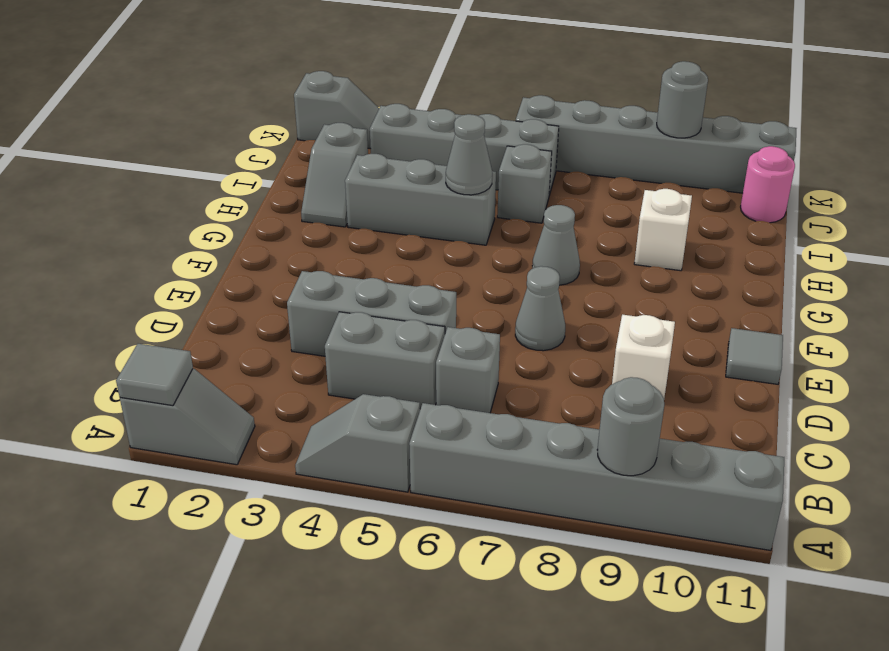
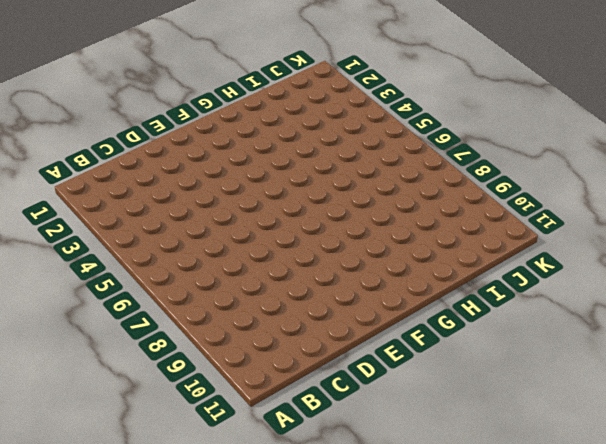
none -> grey slope A1:A2 level 1 top 1
none -> grey slope A4:A5 level 1 top 5
none -> grey brick A6:A11 level 1

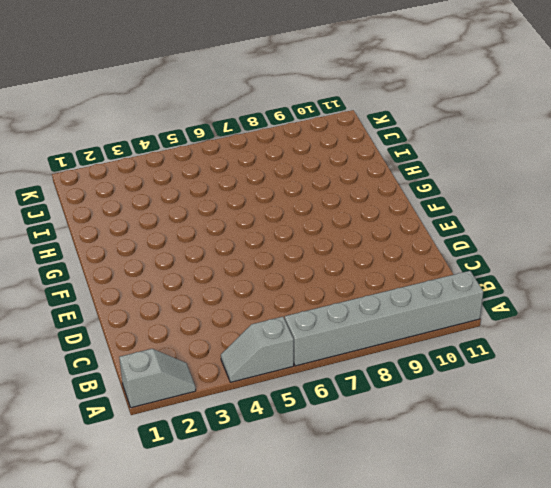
none -> grey brick C4:C5 level 1
none -> grey brick C6 level 1
none -> grey brick D3:D5 level 1

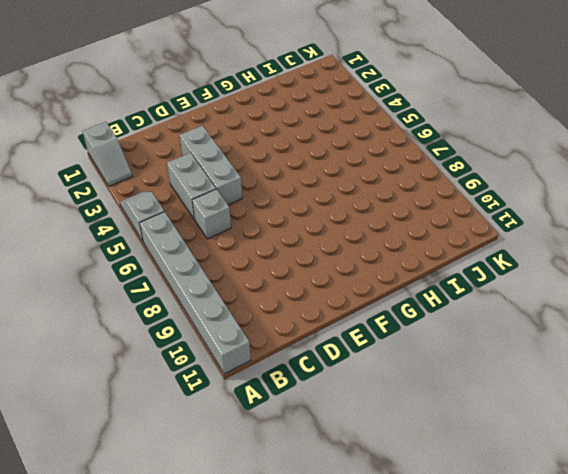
none -> white brick D9 level 1
none -> grey cone E7 level 1
none -> grey tile E11 level 1

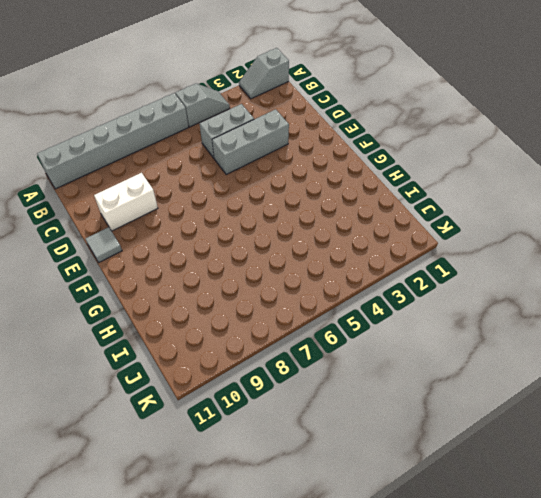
white brick D9:D10 level 1 -> white brick D9 level 1
none -> grey brick C6 level 1
none -> grey cone E7 level 1
none -> grey cone G7 level 1

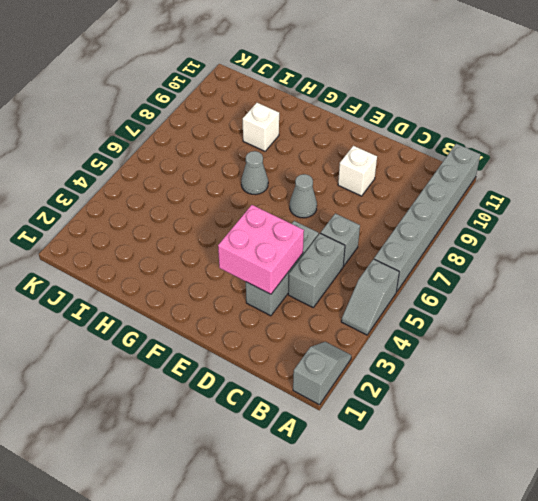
pink brick D3:E4 level 2 -> none
none -> grey tile E11 level 1
none -> grey slope H2:I2 level 1 top I
none -> grey brick H3:H5 level 1

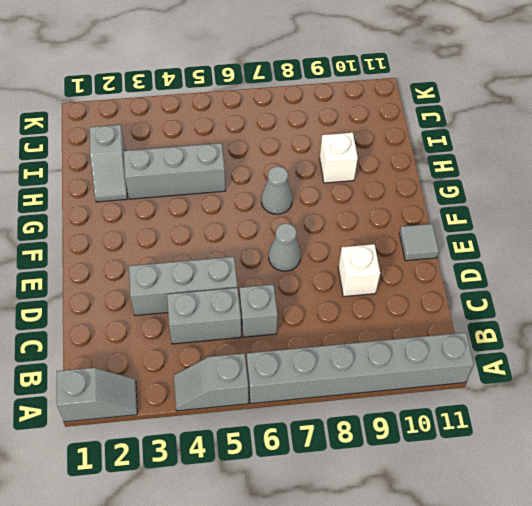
none -> grey brick I6 level 1
none -> grey brick J3:J6 level 1
none -> pink round brick J11 level 1

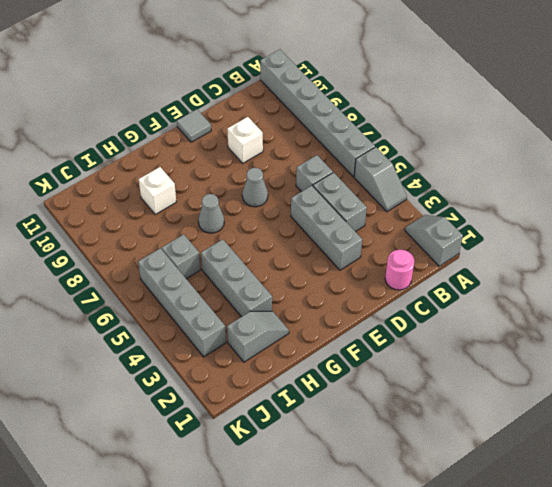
pink round brick C1 level 1 -> pink round brick J11 level 1
none -> grey slope K1:K2 level 1 top 1
none -> grey brick K6:K11 level 1
none -> grey tile A1 level 2

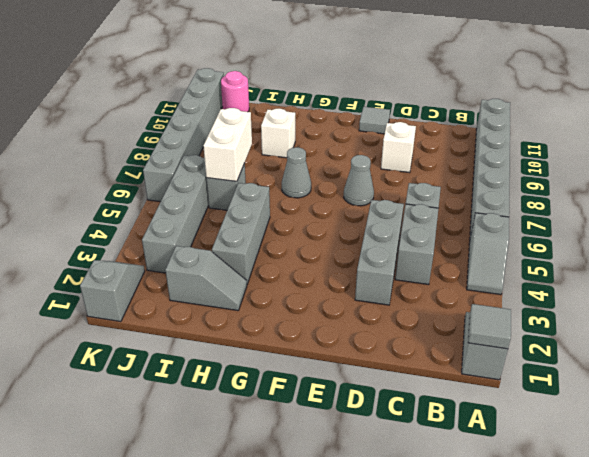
white brick I6:I7 level 2 -> none
none -> grey round brick A9 level 2
none -> grey cone H5 level 2
none -> grey round brick K9 level 2

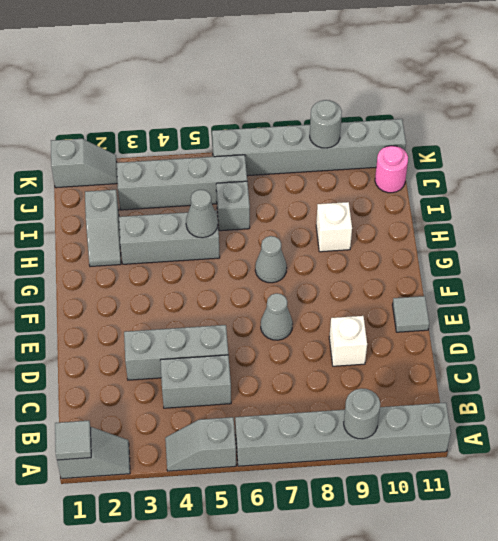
none -> grey brick C6 level 1

